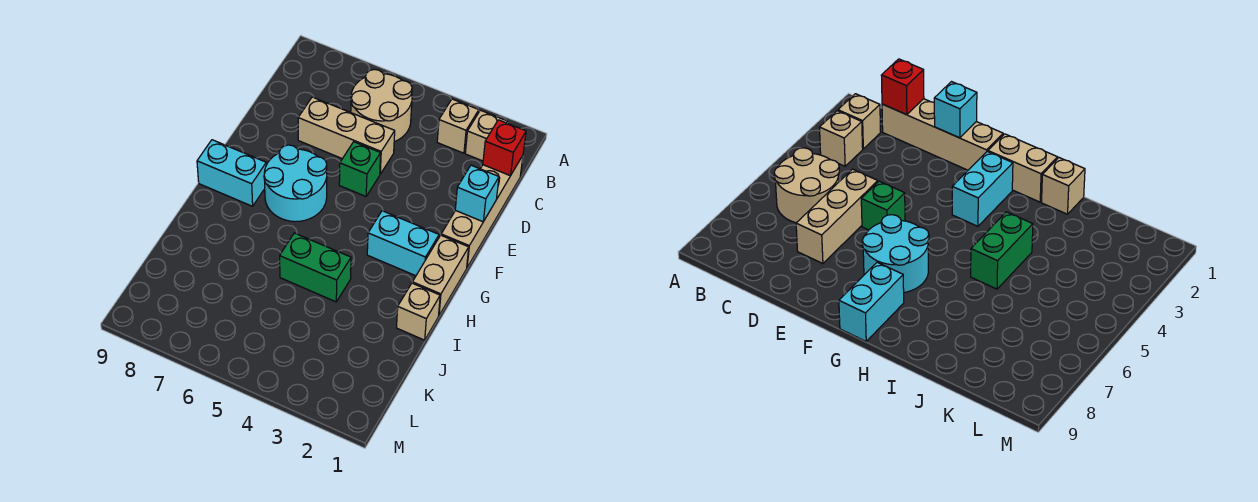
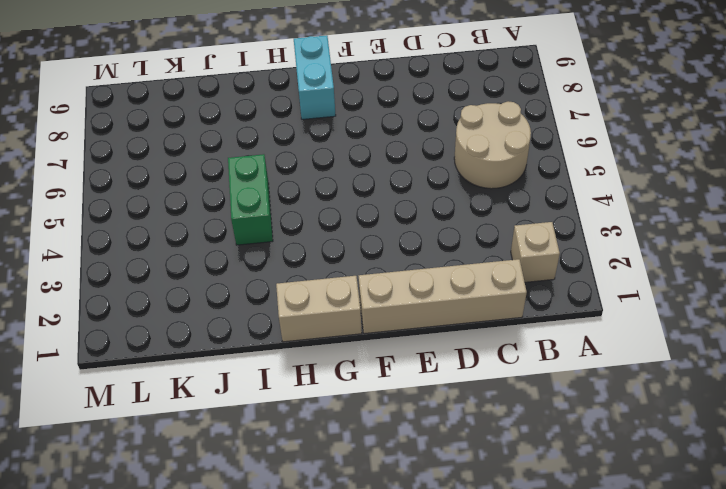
none -> tan brick B3 level 1
none -> tan brick D5:D7 level 1
none -> green brick E5 level 1

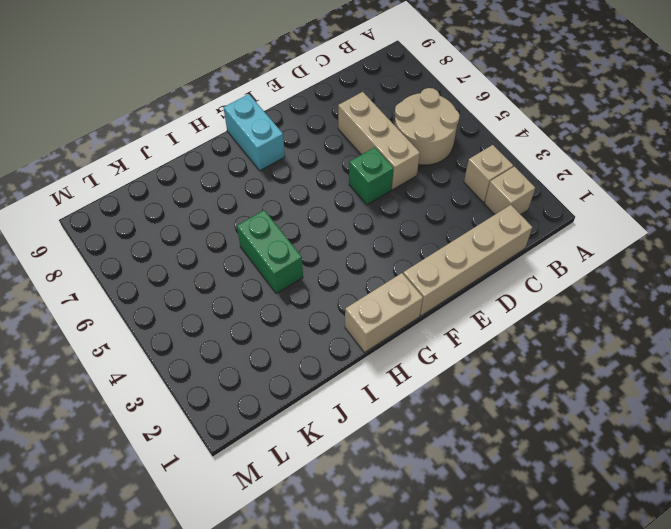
none -> cyan round brick F6:G7 level 1
none -> cyan brick G2:G3 level 1
none -> tan brick I1 level 1

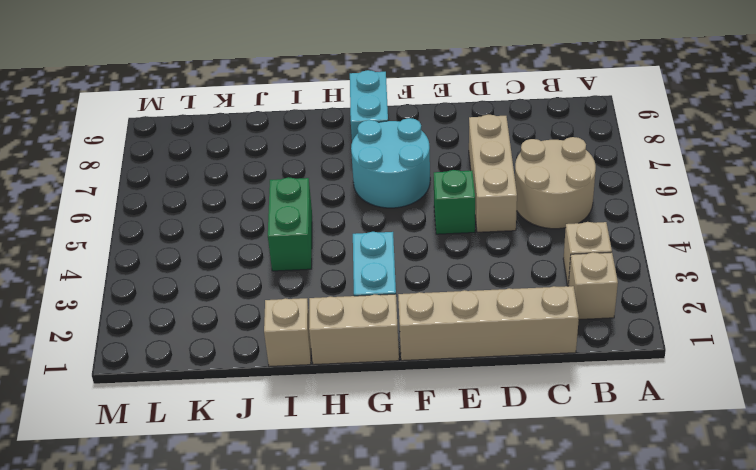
none -> red brick C1 level 2
none -> cyan brick E1 level 2

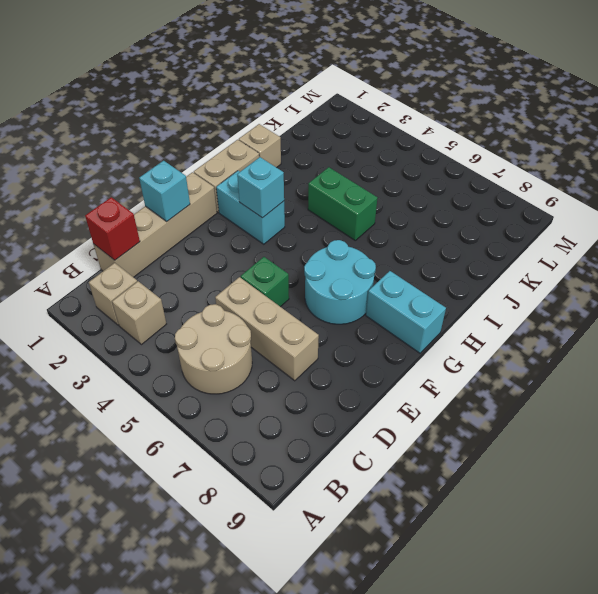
cyan brick G3 level 2 -> none

